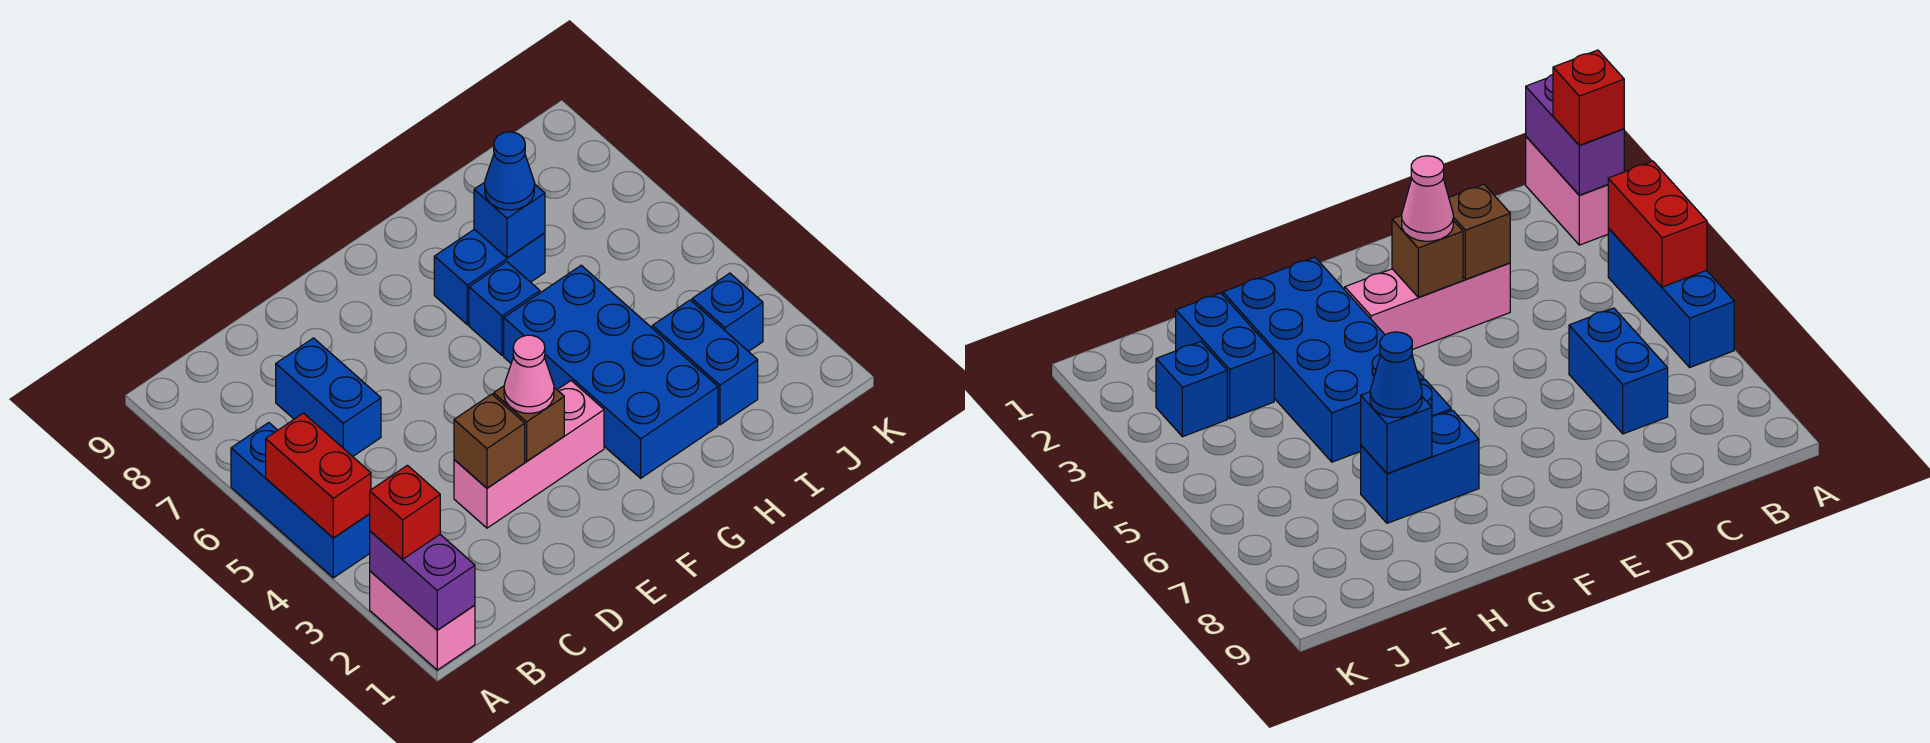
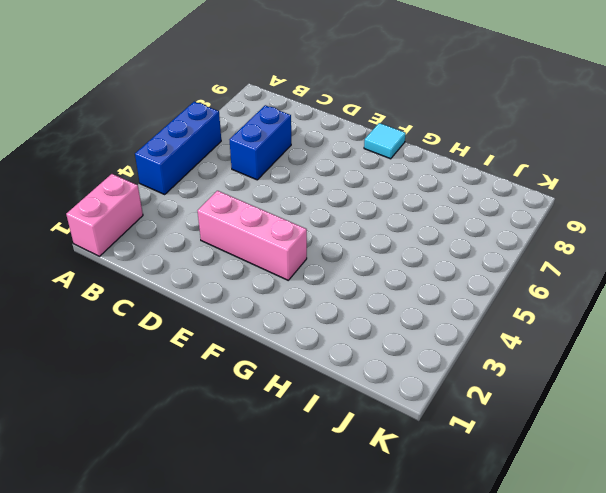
cyan tile F9 level 1 -> none
none -> blue brick G2:H5 level 1
none -> blue brick G6 level 1
none -> blue brick G7:H7 level 1

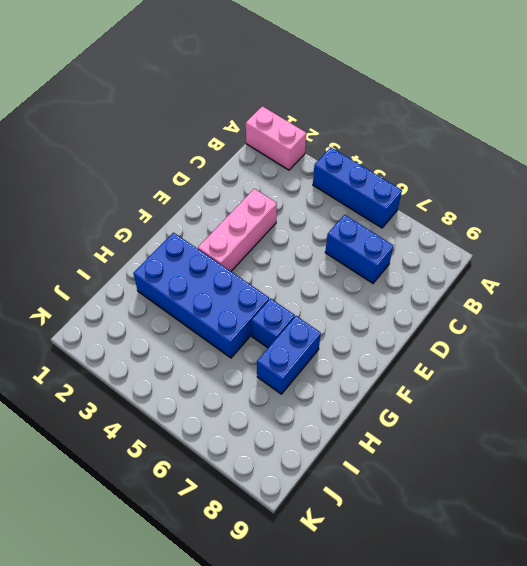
none -> blue brick I2:I3 level 1
none -> blue brick J3 level 1
none -> purple brick A1:A2 level 2

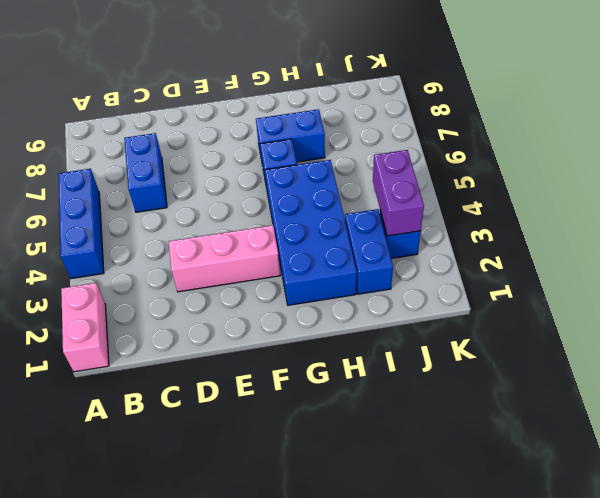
purple brick J3:J4 level 2 -> purple brick A1:A2 level 2
none -> red brick A4:A5 level 2
none -> brown brick D3 level 2
none -> brown brick E3 level 2

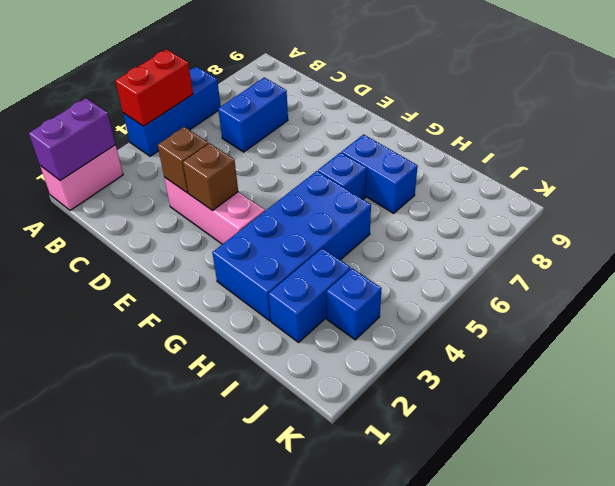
none -> blue brick H7 level 2
none -> red brick A2 level 3
none -> pink cone E3 level 3

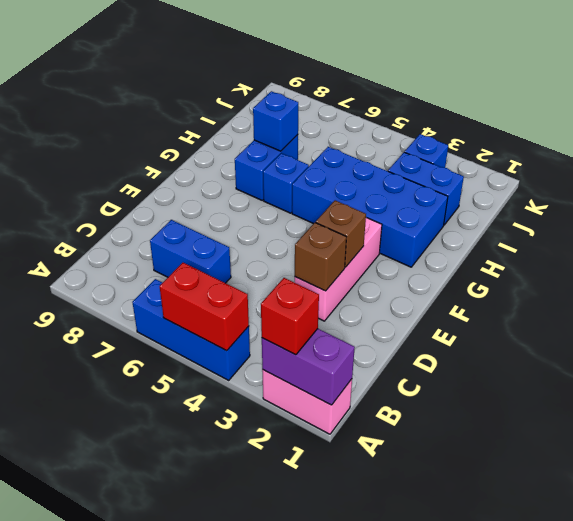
none -> pink cone E3 level 3
none -> blue cone H7 level 3

